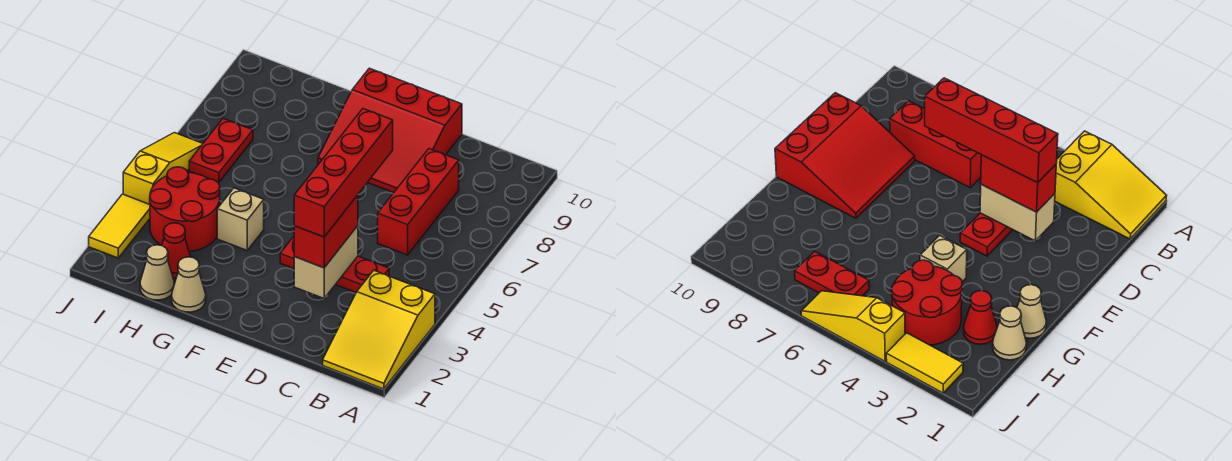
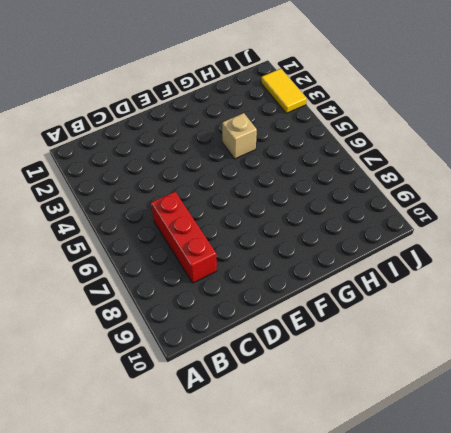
none -> yellow slope A1:B3 level 1 top 3
none -> red plate C4:E4 level 1
none -> red slope D8:F10 level 1 top 10

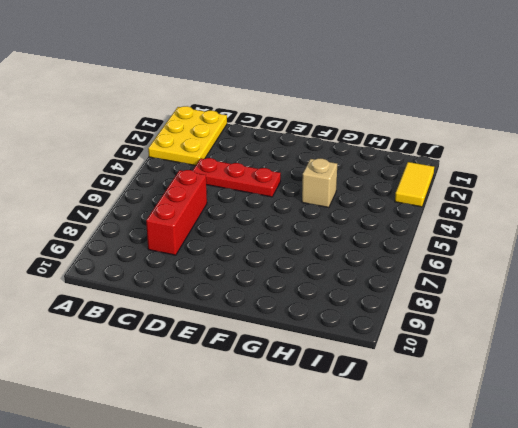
yellow plate A1:B3 level 1 -> yellow slope A1:B3 level 1 top 3
none -> red slope D8:F10 level 1 top 10
none -> tan cone G1 level 1
none -> tan cone H1 level 1

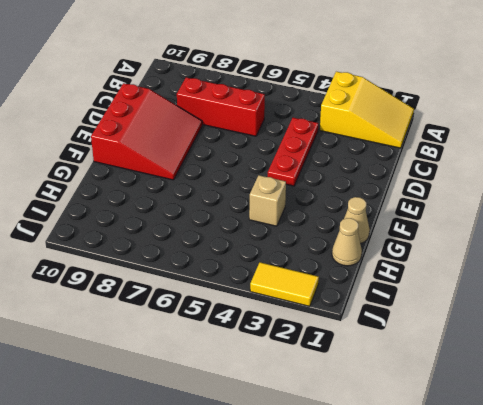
none -> red cone H2 level 1
none -> red round brick H3:I4 level 1
none -> red plate I6:I7 level 1

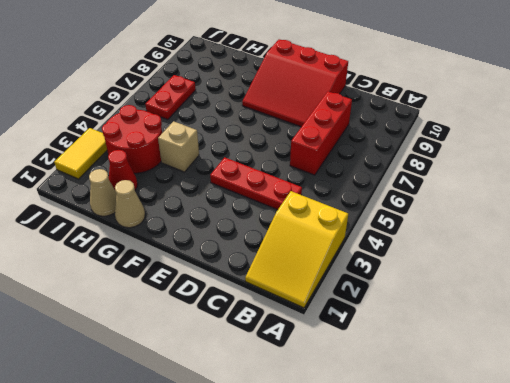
none -> yellow slope J4:J6 level 1 top 4
none -> tan brick D3:D4 level 2
none -> red brick D3:D4 level 3

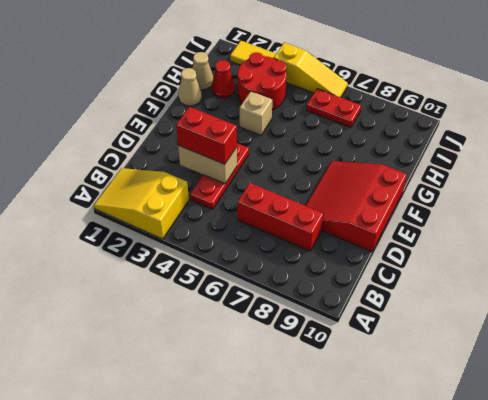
none -> red brick D3:D6 level 4

